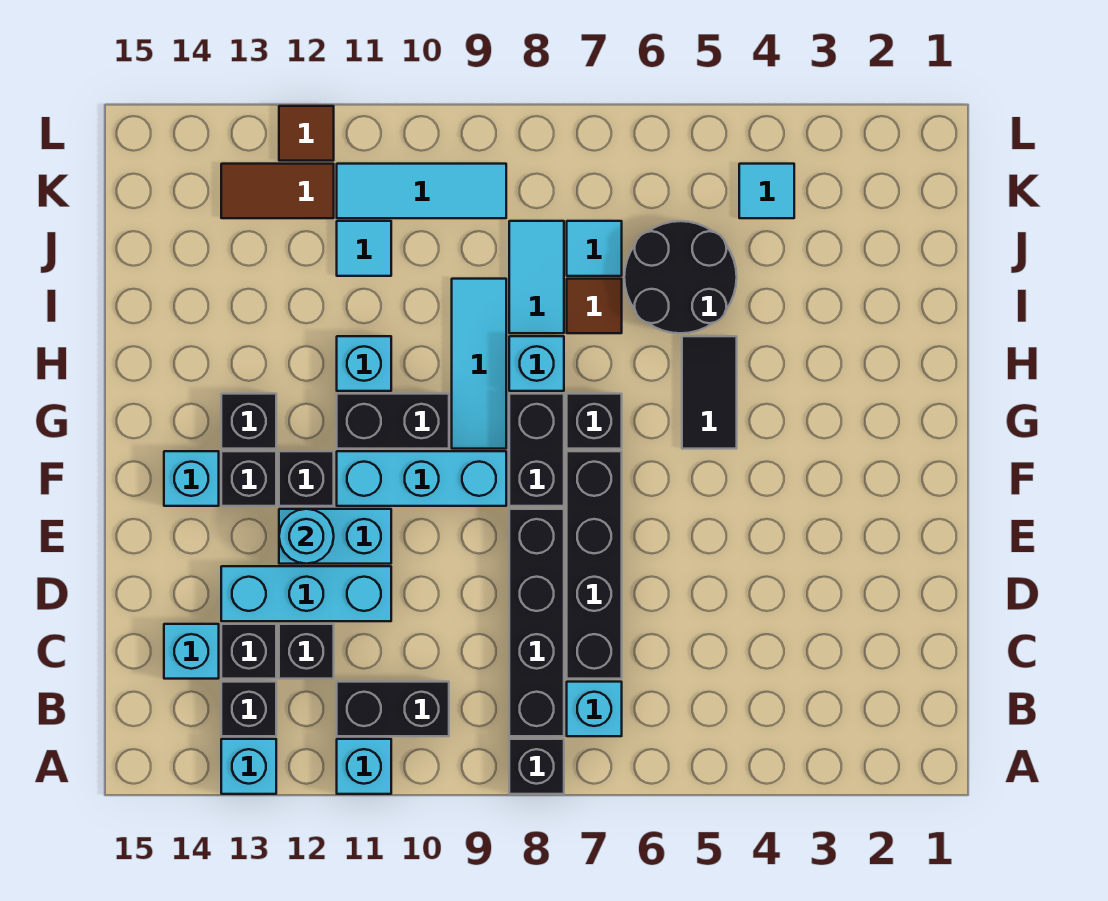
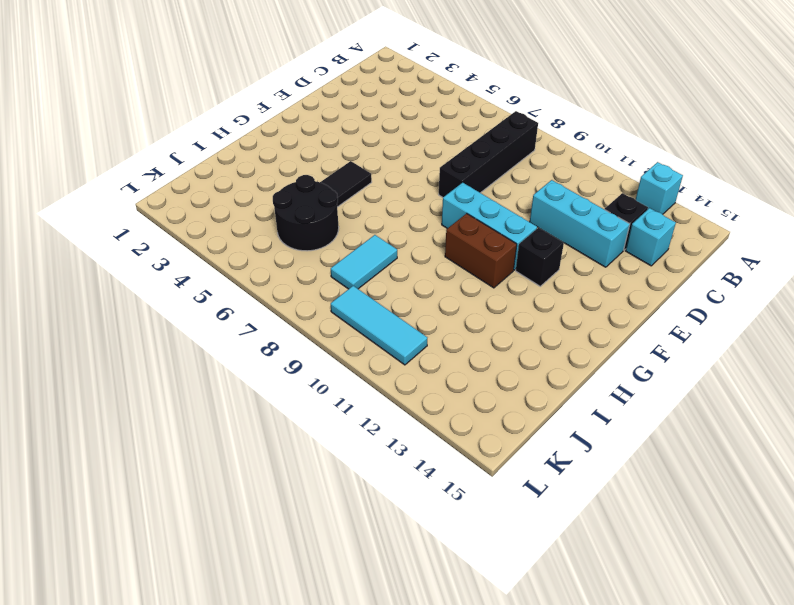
brown brick G10:G11 level 1 -> black brick G10:G11 level 1
none -> black brick A8 level 1
none -> cyan brick A11 level 1
none -> cyan brick B7 level 1
none -> black brick B10:B11 level 1

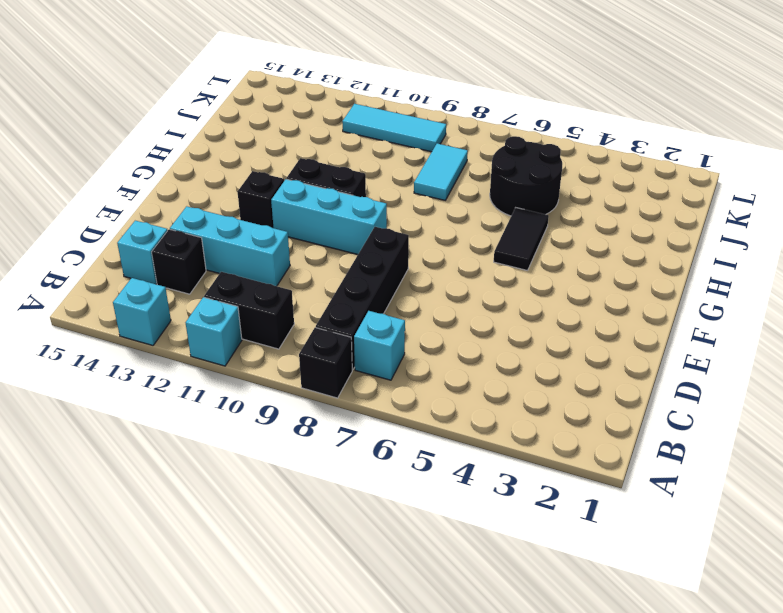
none -> black brick B13 level 1
none -> black brick C7:F7 level 1
none -> black brick C12 level 1
none -> cyan brick E11:E12 level 1

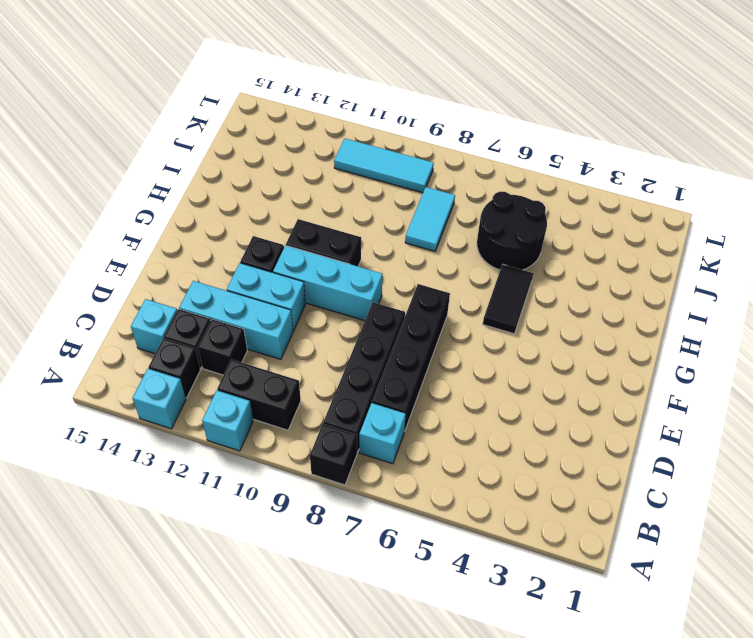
none -> black brick F8:G8 level 1
none -> black brick F13 level 1
none -> cyan brick F14 level 1
none -> black brick G7 level 1

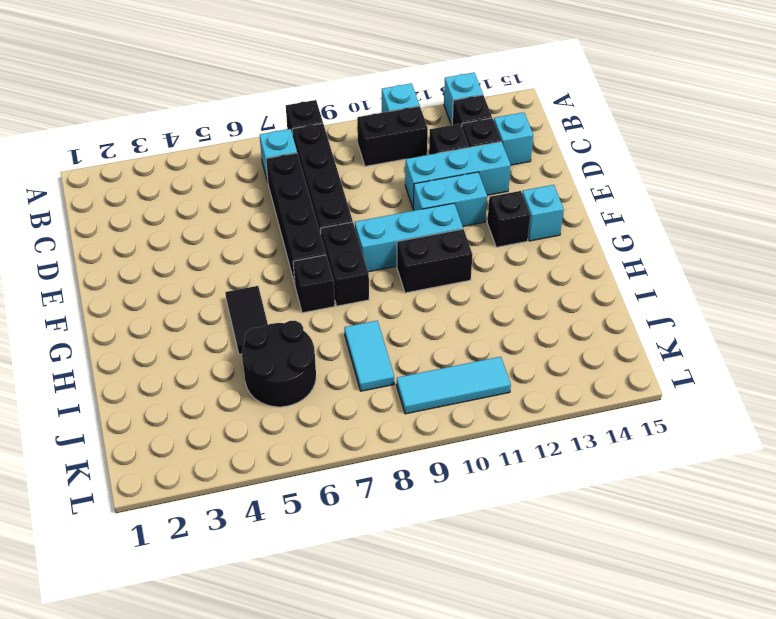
none -> black brick F12 level 1
none -> cyan tile G9:I9 level 1
none -> black brick G13 level 1
none -> cyan brick H8 level 1

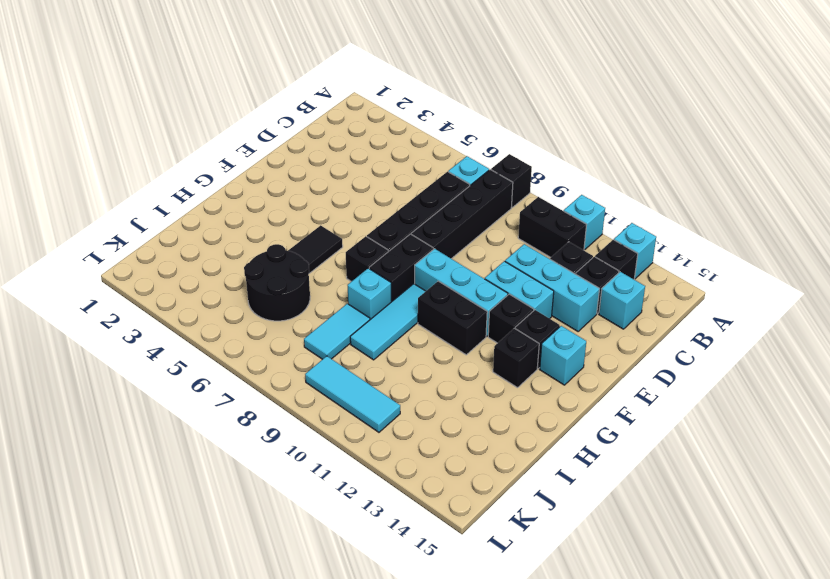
none -> cyan brick H11 level 1
none -> brown tile I7 level 1
none -> cyan tile J7 level 1
none -> cyan tile J11 level 1

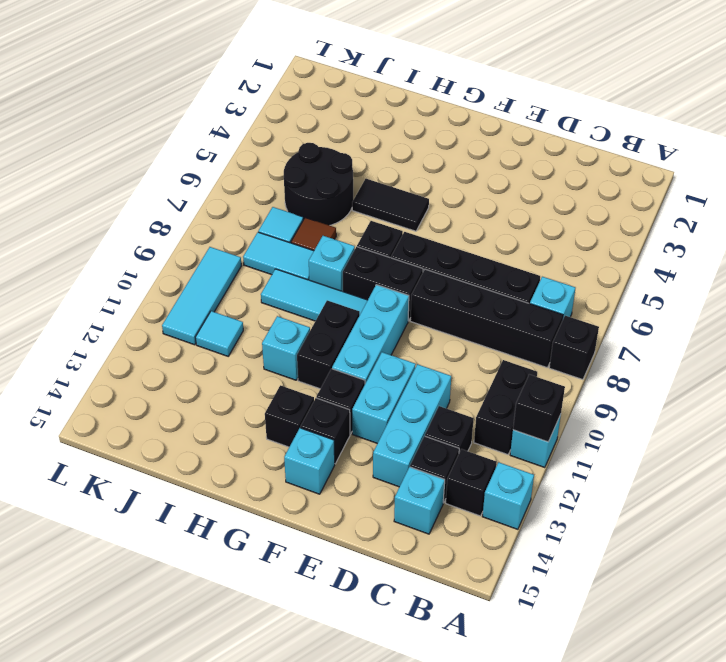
black brick A11 level 2 -> none
none -> cyan tile K4 level 1
none -> brown tile K12:K13 level 1
none -> brown tile L12 level 1
none -> cyan round brick E12 level 2

